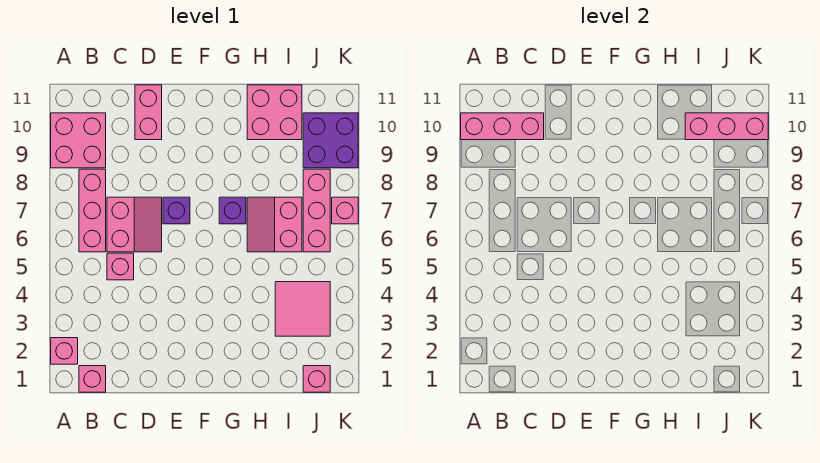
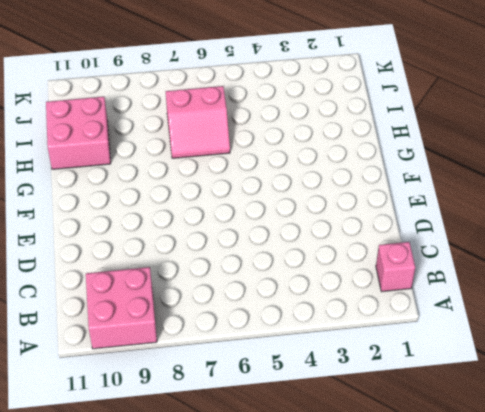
none -> pink brick A2 level 1
none -> pink brick B6:B8 level 1
none -> pink brick C5 level 1

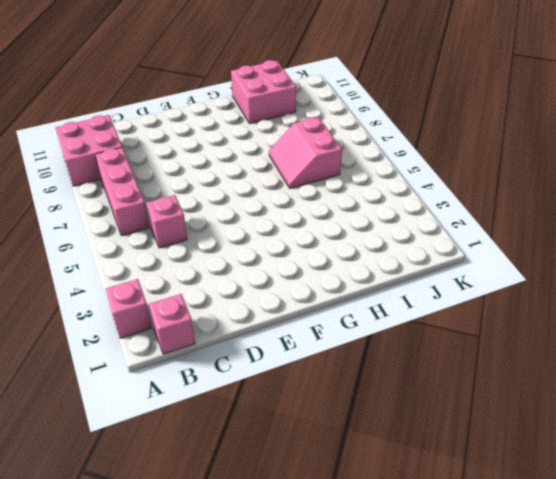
none -> pink slope C6:D7 level 1 top C
none -> pink brick D10:D11 level 1
none -> purple brick E7 level 1

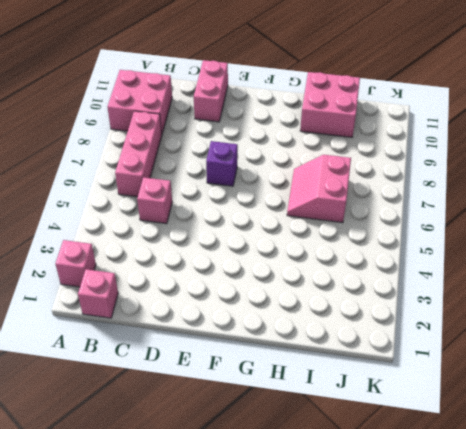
none -> pink slope C6:D7 level 1 top C
none -> purple brick G7 level 1
none -> pink tile I3:J4 level 1

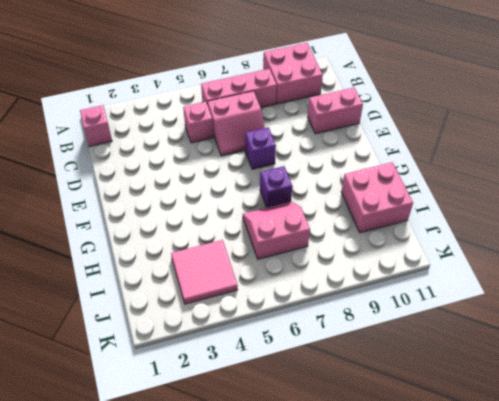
none -> pink brick A2 level 1
none -> pink brick J1 level 1
none -> pink brick J6:J8 level 1

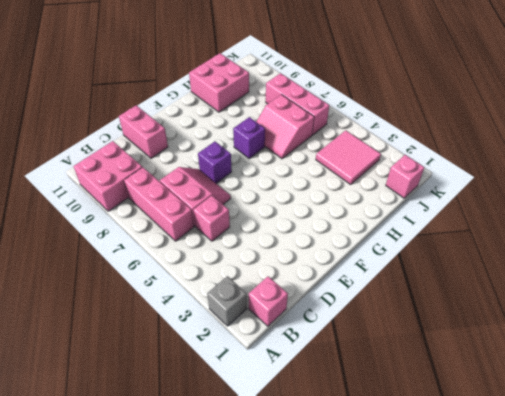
grey brick A2 level 1 -> pink brick A2 level 1
none -> purple brick J9:K10 level 1
none -> pink brick K7 level 1
none -> pink brick A10:C10 level 2

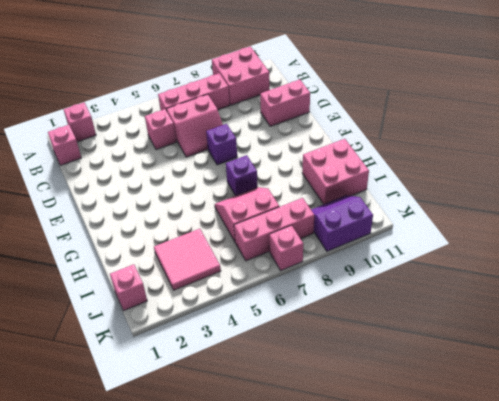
purple slope J9:K10 level 1 top K -> purple brick J9:K10 level 1
none -> pink brick A10:C10 level 2
none -> pink brick I10:K10 level 2

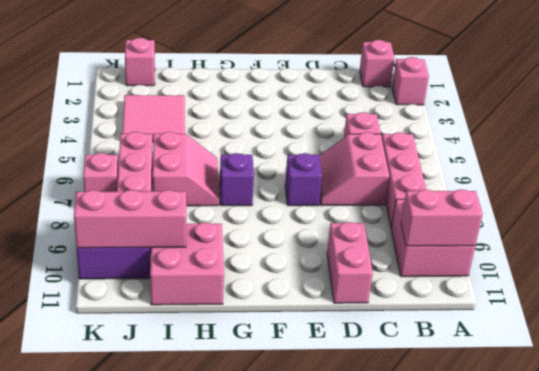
pink brick A10:B10 level 2 -> pink brick A10:C10 level 2

